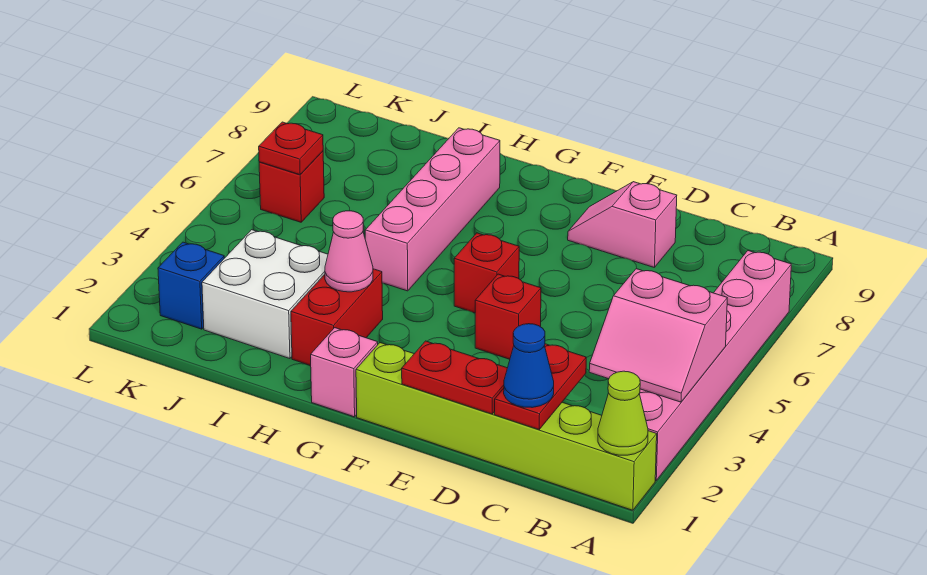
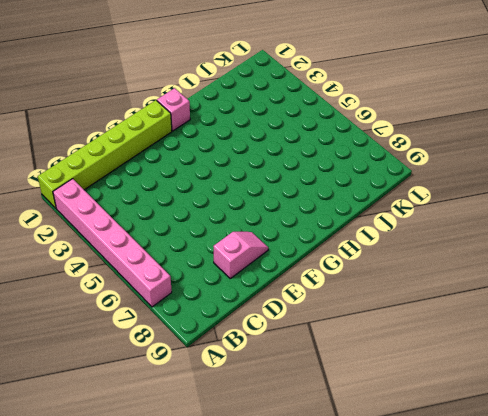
none -> red brick E4 level 1
none -> red brick F5 level 1
none -> red brick H2:H3 level 1

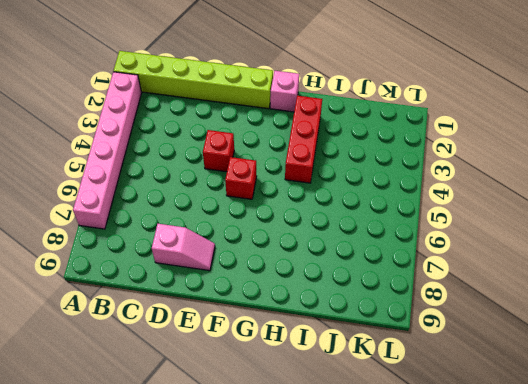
red brick H2:H4 level 1 -> red brick H2:H3 level 1
none -> pink brick H5:H8 level 1
none -> white brick I2:J3 level 1
none -> blue brick K2 level 1

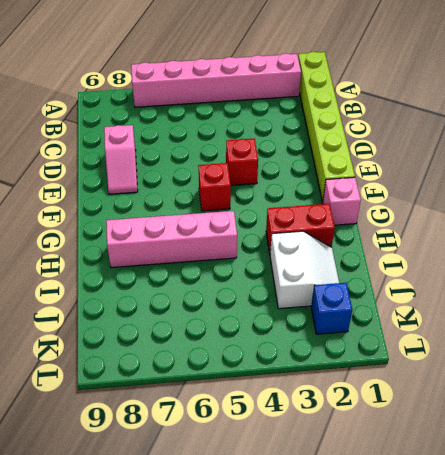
white slope I2:J3 level 1 top 3 -> white brick I2:J3 level 1
none -> red brick K6 level 1
none -> lime cone A1 level 2
none -> pink slope A3:B4 level 2 top 4

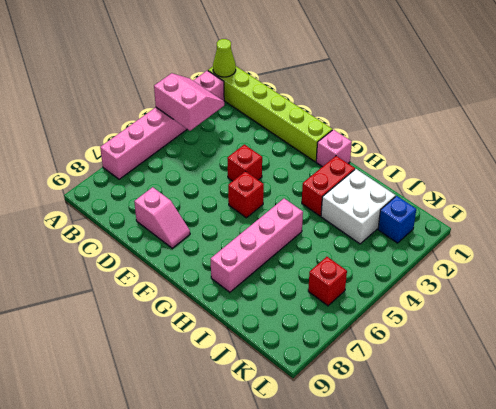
none -> red plate C1:C2 level 2
none -> red plate D1:E1 level 2
none -> pink cone H3 level 2

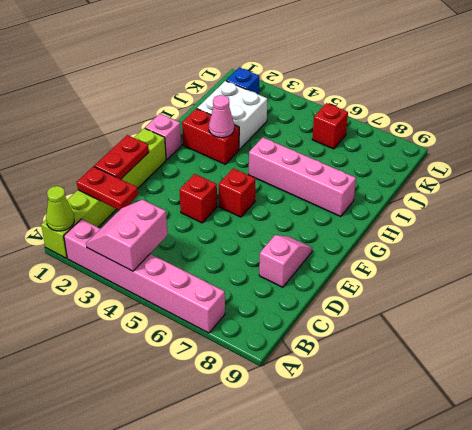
none -> red plate K6 level 2
none -> blue cone C1 level 3

